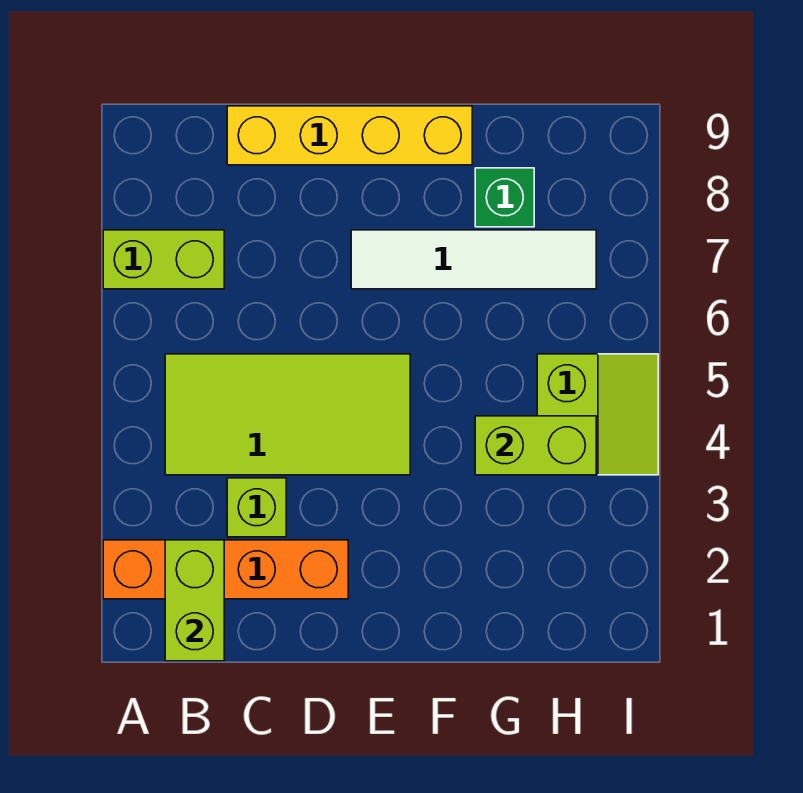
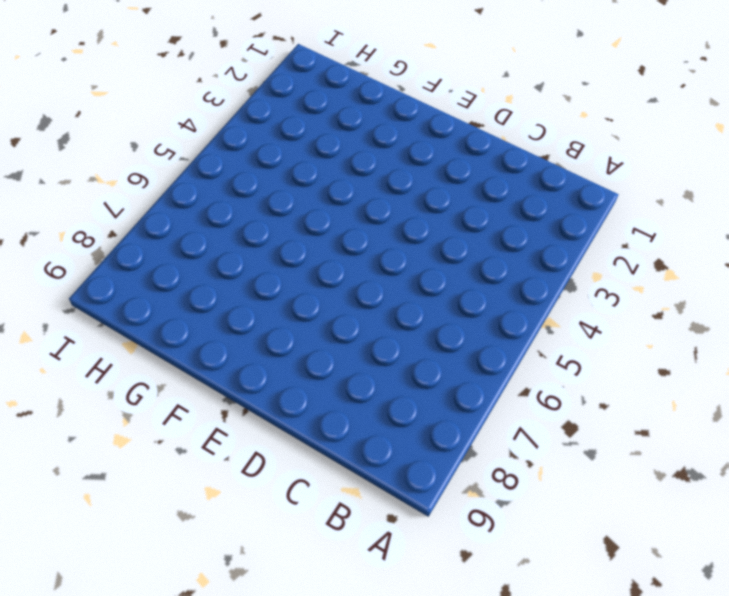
none -> orange brick A2:D2 level 1
none -> lime brick A7:B7 level 1

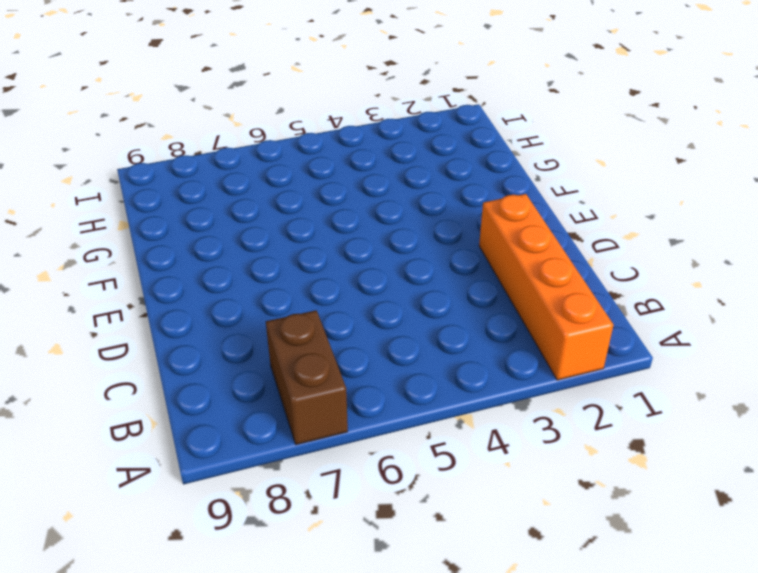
brown brick A7:B7 level 1 -> lime brick A7:B7 level 1
none -> lime tile B4:E5 level 1
none -> lime brick C3 level 1

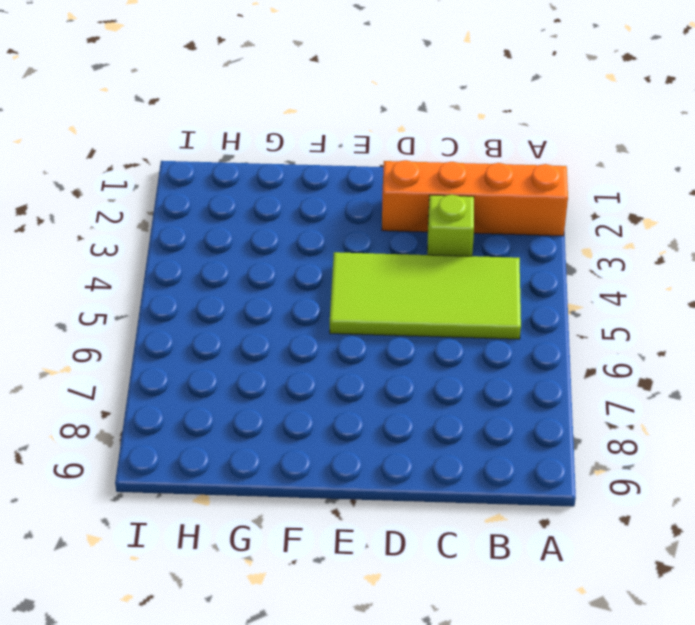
none -> lime brick A7:B7 level 1
none -> yellow brick C9:F9 level 1

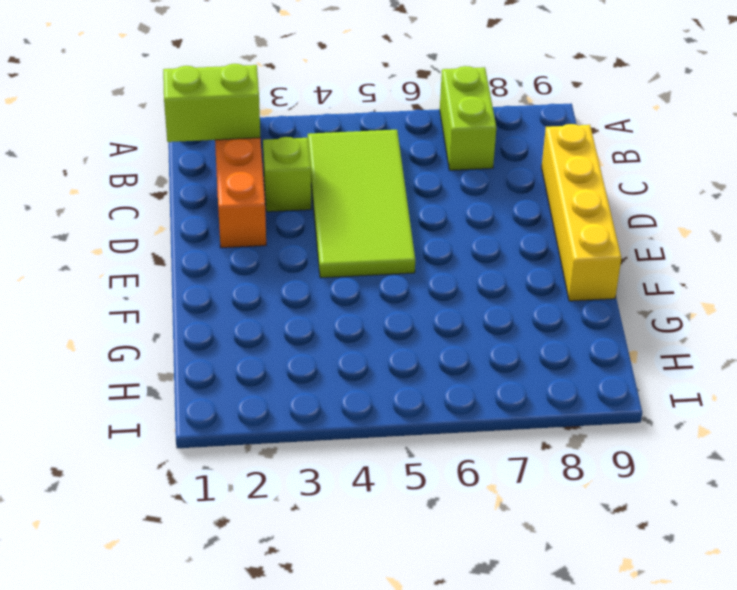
none -> white tile E7:H7 level 1
none -> green brick G8 level 1

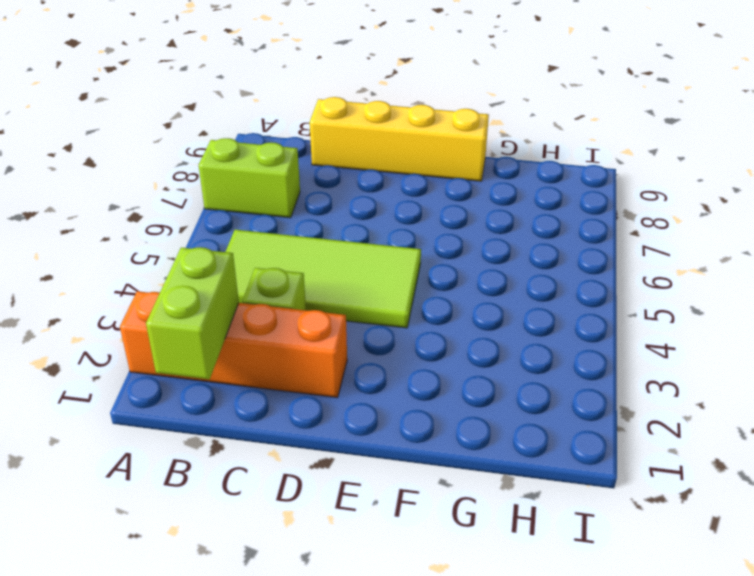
none -> white tile E7:H7 level 1
none -> green brick G8 level 1

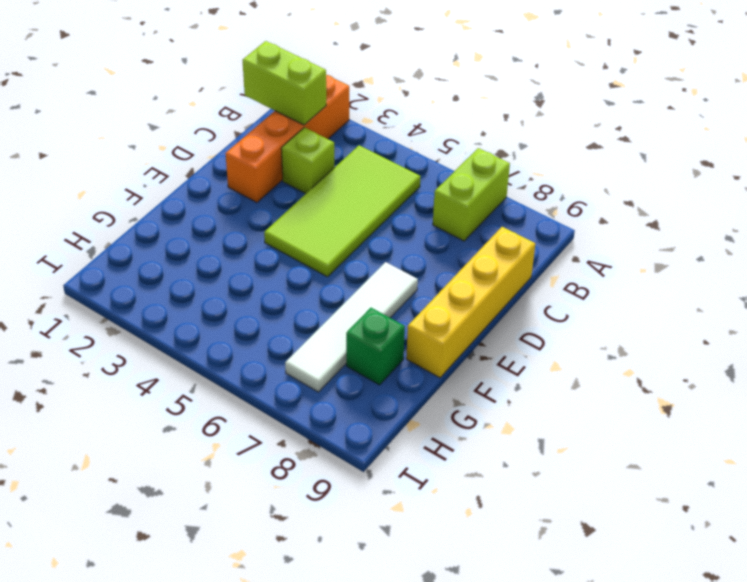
none -> lime slope H4:I5 level 1 top H
none -> lime brick G4:H4 level 2

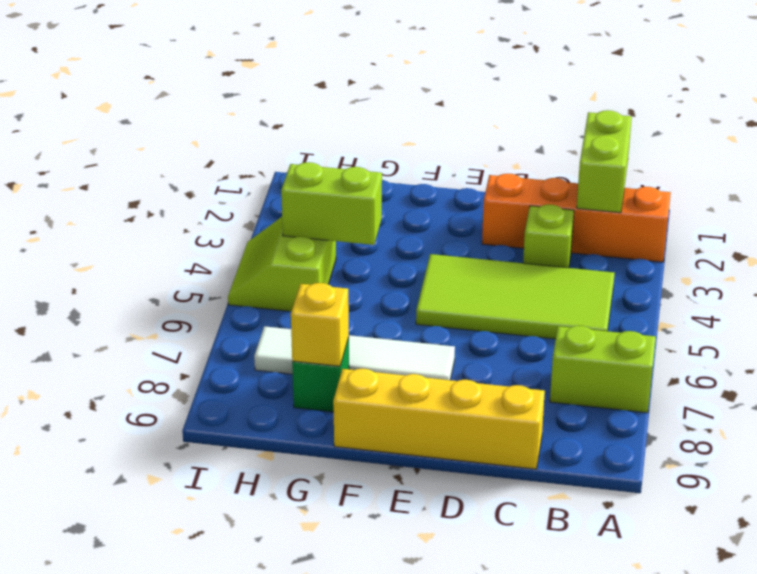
yellow brick G8 level 2 -> none

